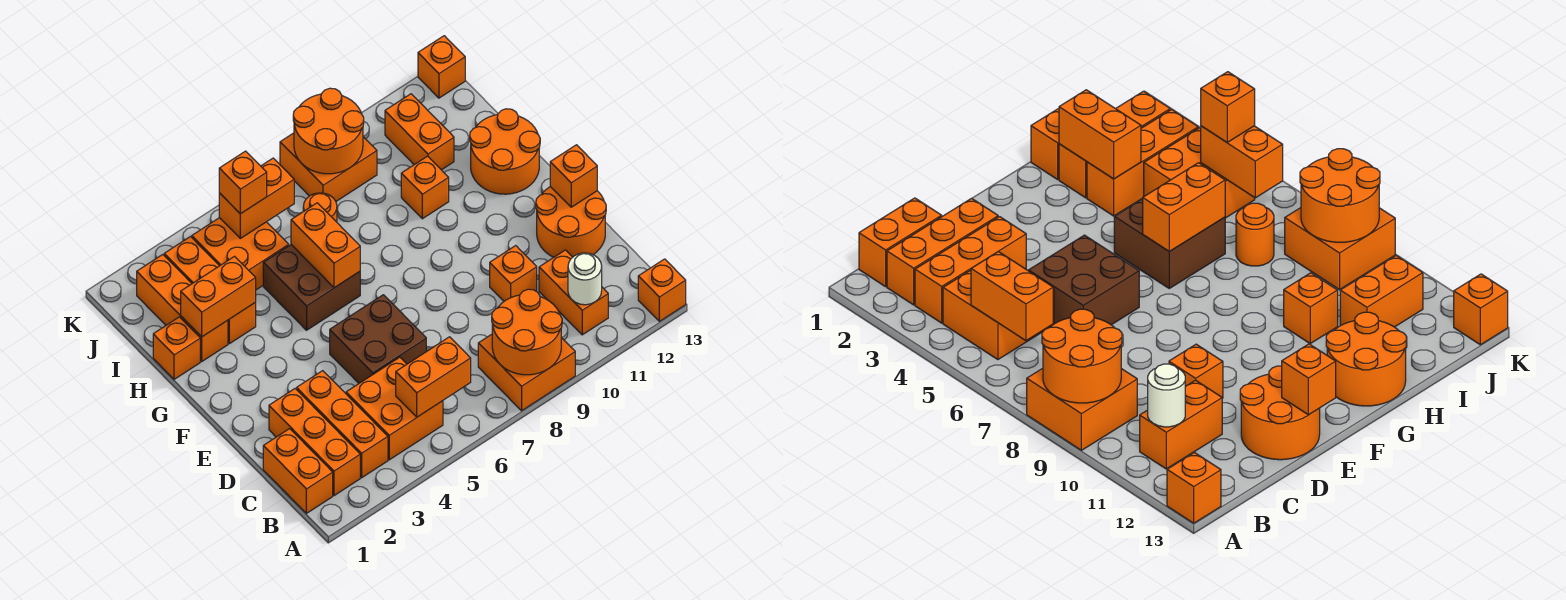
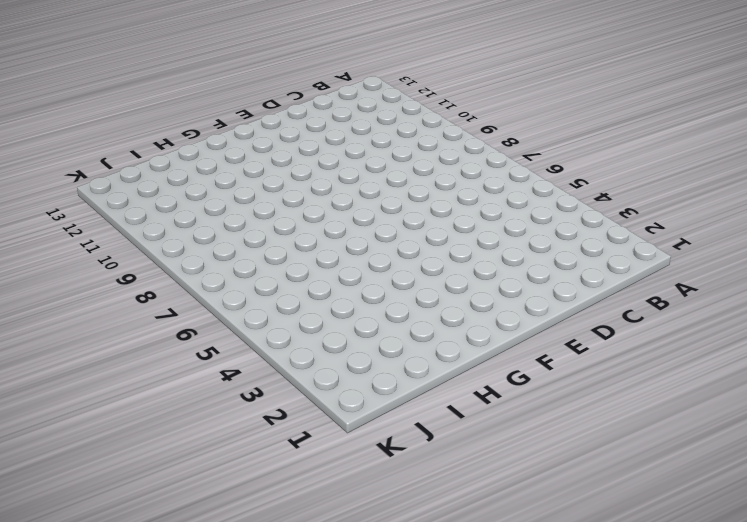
none -> orange brick A8:B9 level 1
none -> orange brick A13 level 1
none -> orange brick B1:C1 level 1
none -> orange brick B2:D2 level 1

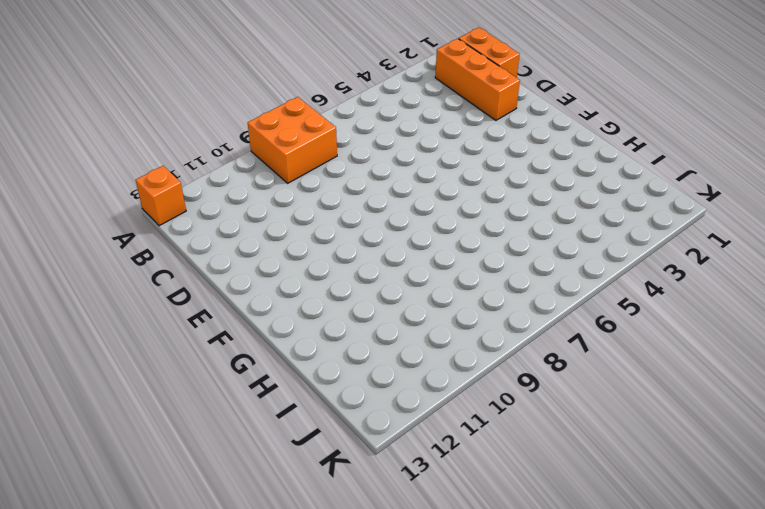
none -> orange brick B3:D3 level 1
none -> orange brick B4:C5 level 1
none -> orange brick B11:C11 level 1
none -> brown brick D5:E6 level 1

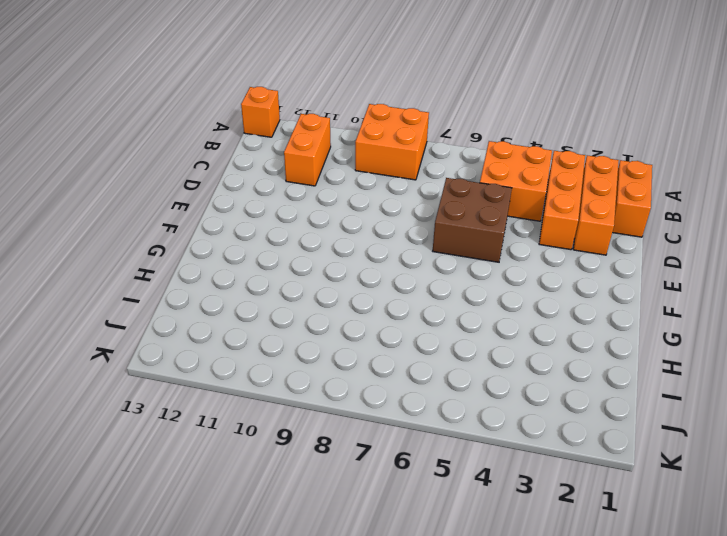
none -> orange brick D10 level 1
none -> orange round brick D12:E13 level 1
none -> brown brick G5:H6 level 1
none -> orange round brick G12:H13 level 1

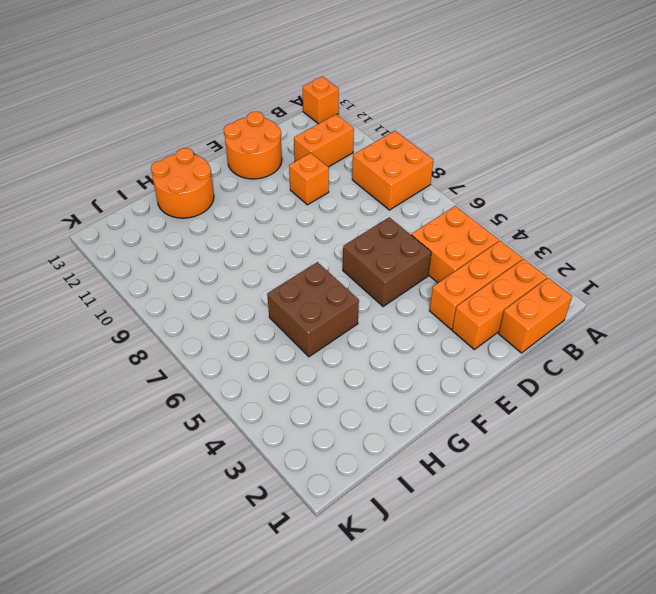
none -> orange brick H1 level 1
none -> orange brick H2:J2 level 1
none -> orange brick H3:J3 level 1
none -> orange brick H10 level 1

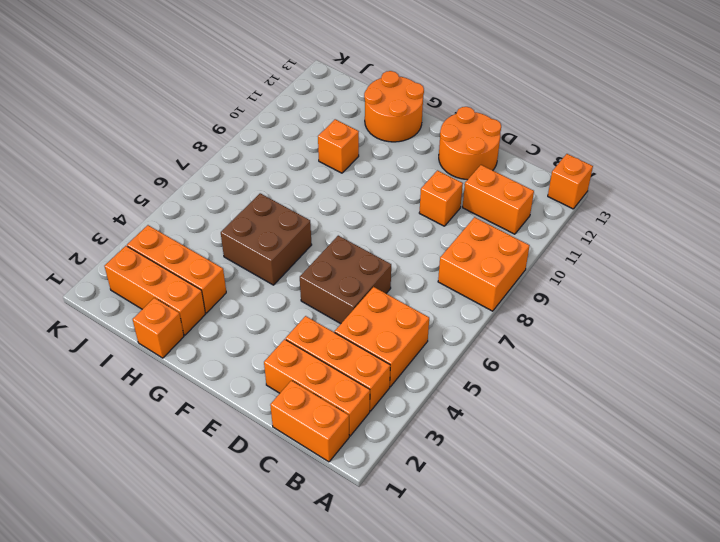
none -> orange brick I4:J5 level 1
none -> orange round brick I7 level 1
none -> orange brick I11:J11 level 1
none -> orange brick J8:K9 level 1

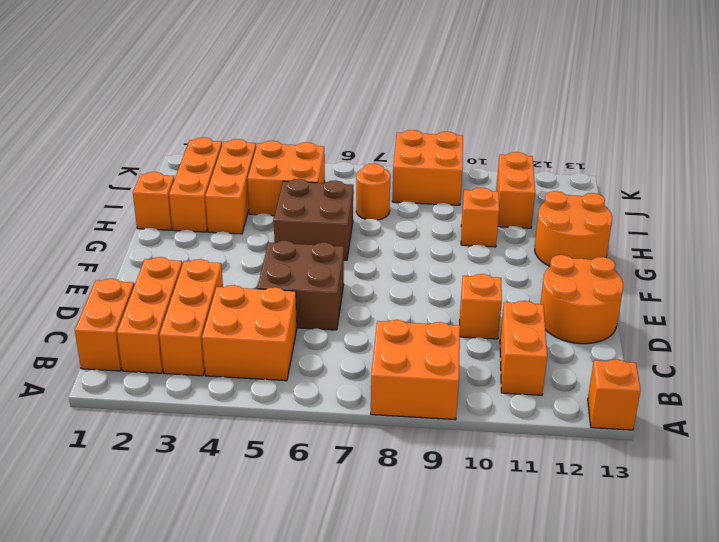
none -> orange brick K13 level 1
none -> orange round brick A8:B9 level 2
none -> orange brick B5:B6 level 2
none -> white round brick B11 level 2

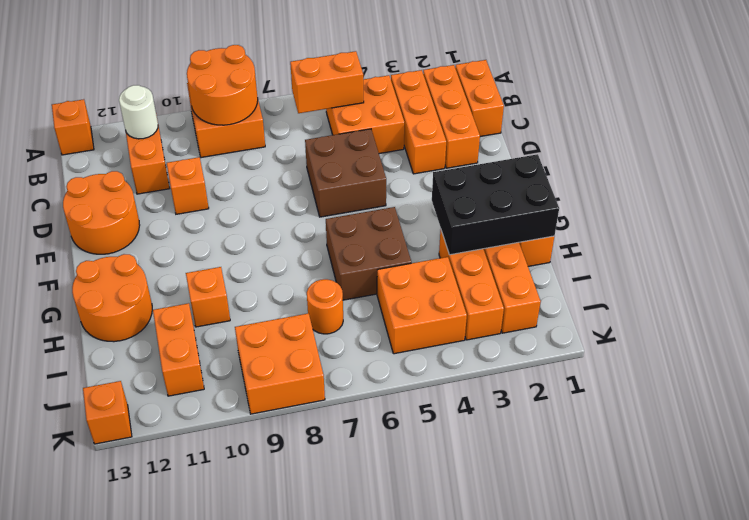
black brick G1:H3 level 2 -> orange brick H2:H3 level 2
none -> orange brick E13 level 2
none -> orange brick G6:H6 level 2
none -> orange brick J5:J6 level 2
none -> orange round brick J8:K9 level 2

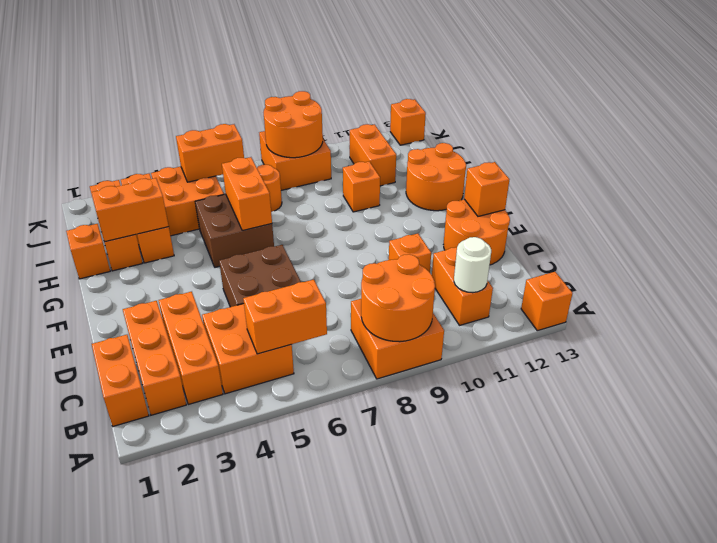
none -> orange brick J5 level 3

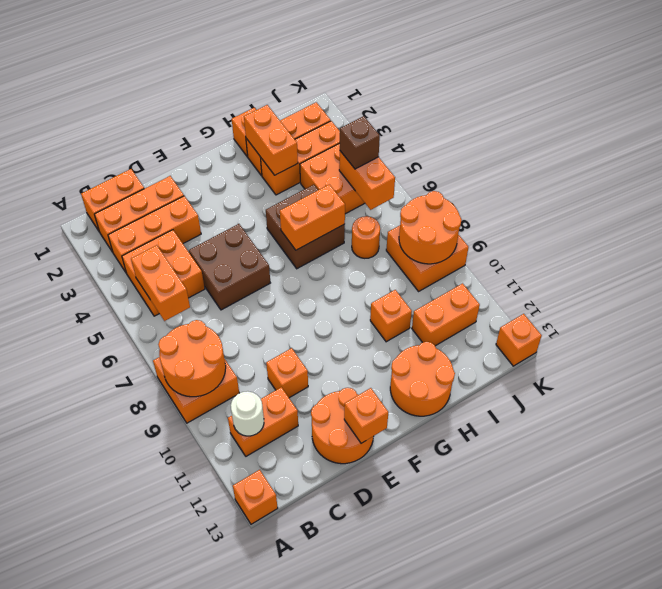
brown brick J5 level 3 -> orange brick J5 level 3

